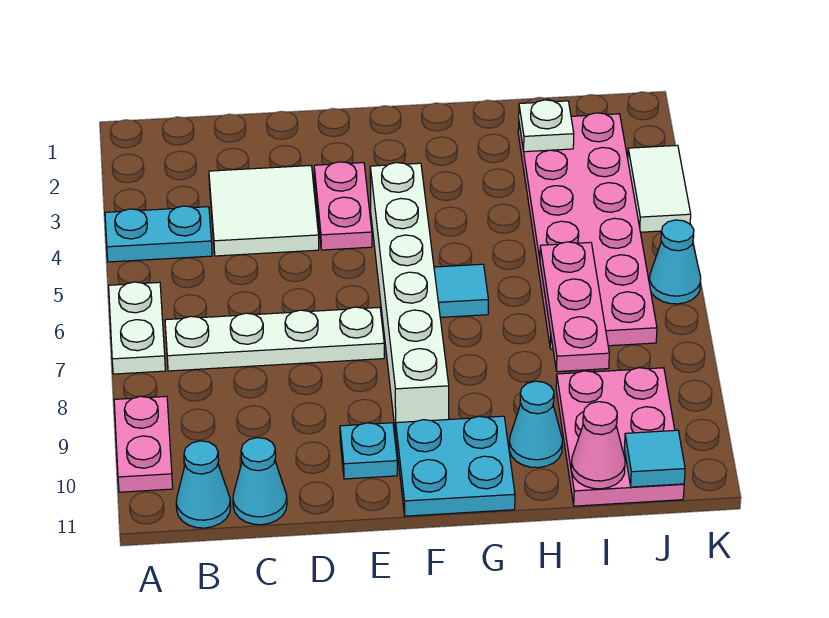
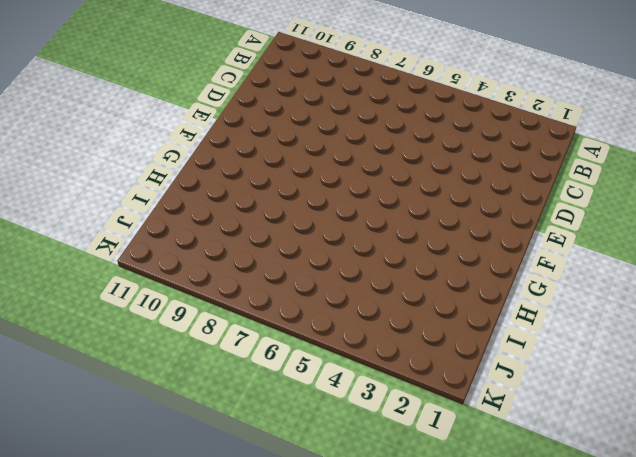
none -> cyan plate A4:B4 level 1
none -> white plate A6:A7 level 1
none -> pink plate A9:A10 level 1

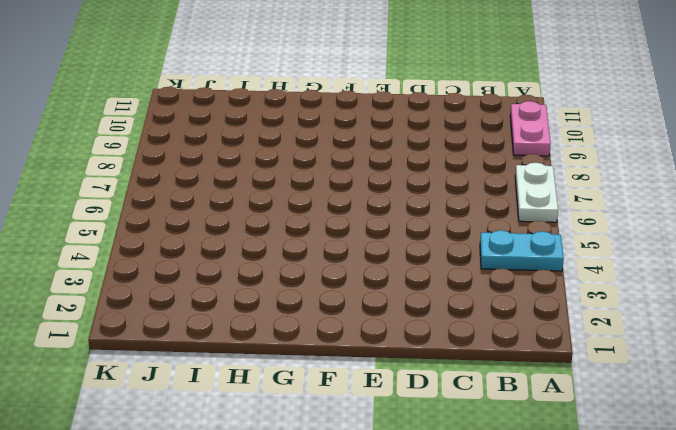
none -> white plate B7:E7 level 1
none -> cyan cone B11 level 1
none -> white tile C3:D4 level 1

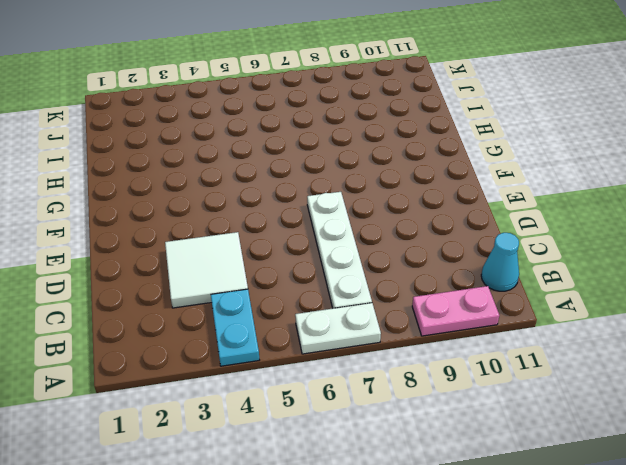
none -> cyan cone C11 level 1
none -> pink plate E3:E4 level 1
none -> cyan plate E10 level 1

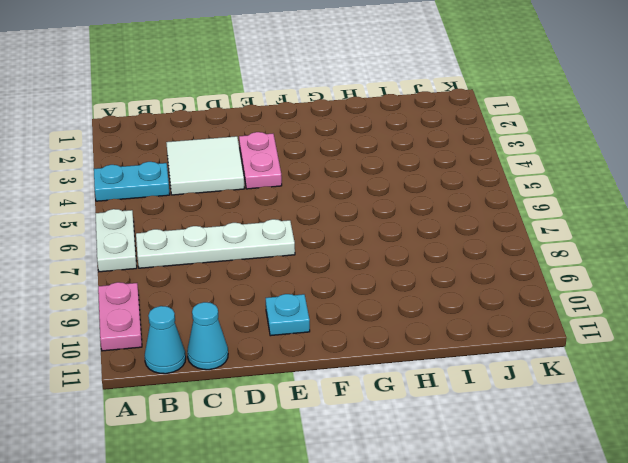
none -> white brick F4:F9 level 1
none -> cyan plate F10:G11 level 1
none -> cyan tile G6 level 1

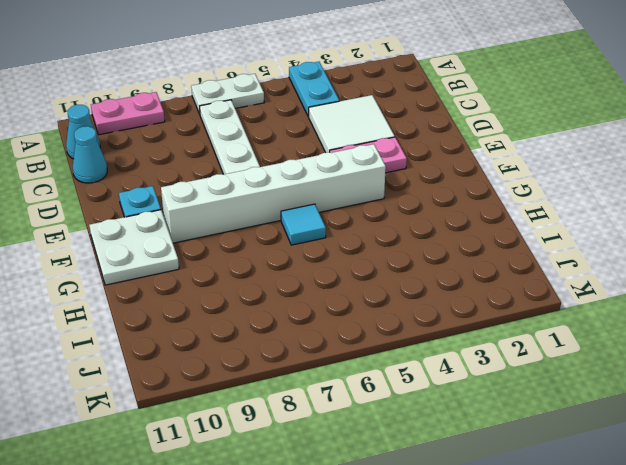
white plate F10:G11 level 1 -> cyan plate F10:G11 level 1
none -> cyan cone H10 level 1
none -> pink plate I2:J7 level 1
none -> pink plate I9:J11 level 1

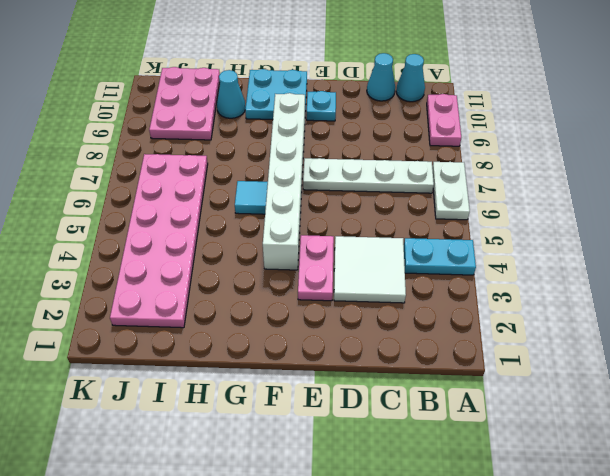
none -> white tile K3:K4 level 1
none -> cyan cone K6 level 1
none -> white plate I2 level 2

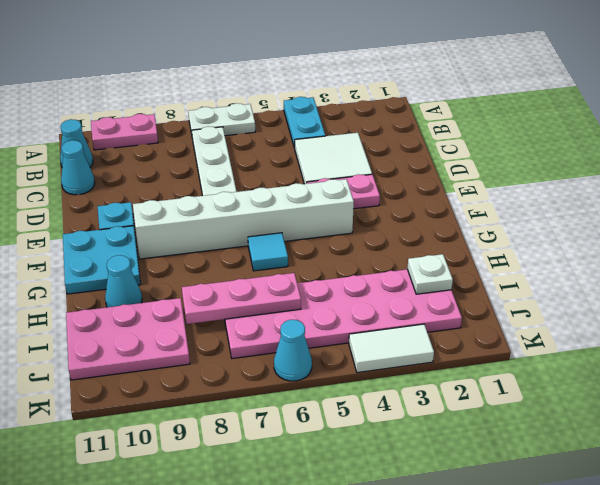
none -> pink cone I11 level 2
none -> cyan tile J11 level 2

